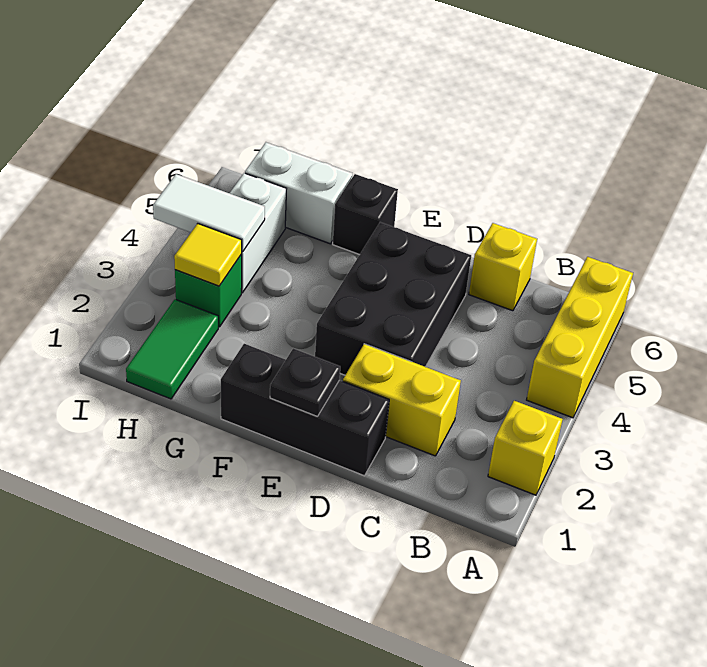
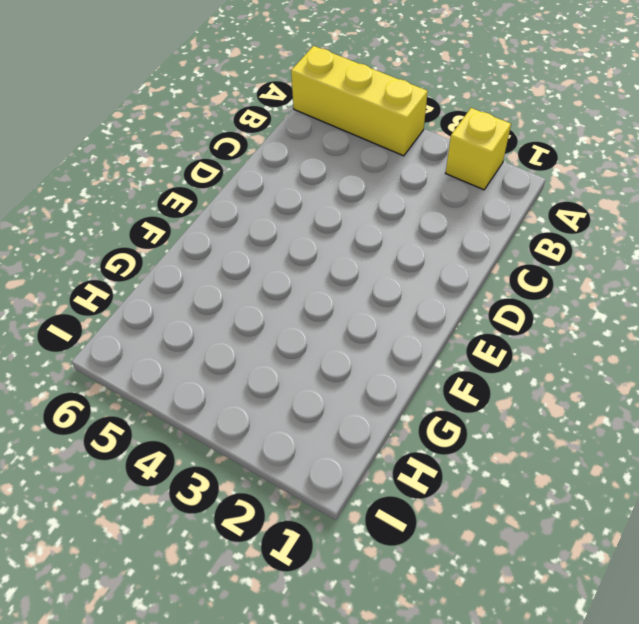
none -> yellow brick C2:D2 level 1
none -> yellow brick C6 level 1
none -> black brick D1:F1 level 1

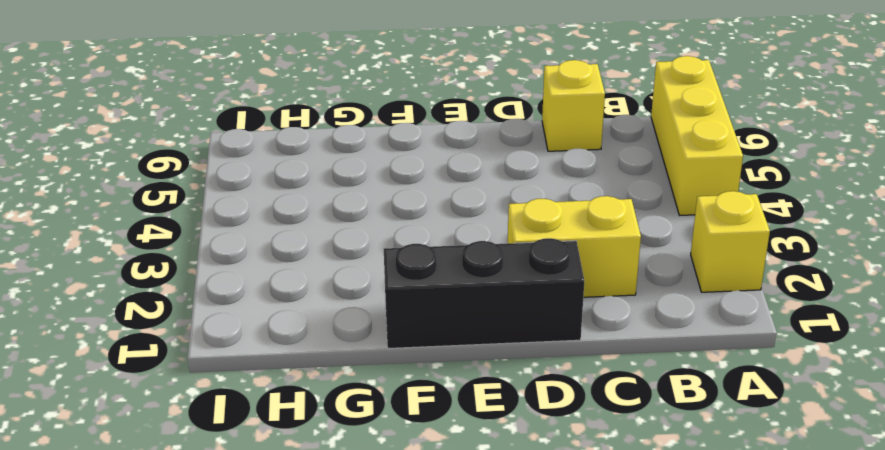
none -> black brick D3:E5 level 1
none -> black brick F6 level 1
none -> white brick G6:H6 level 1

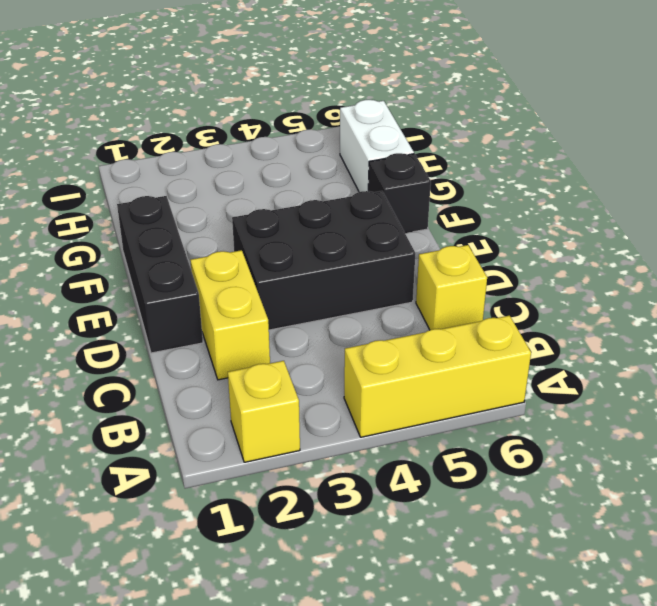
none -> green tile H1:H2 level 1
none -> green brick H3 level 1
none -> white brick H4:H5 level 1

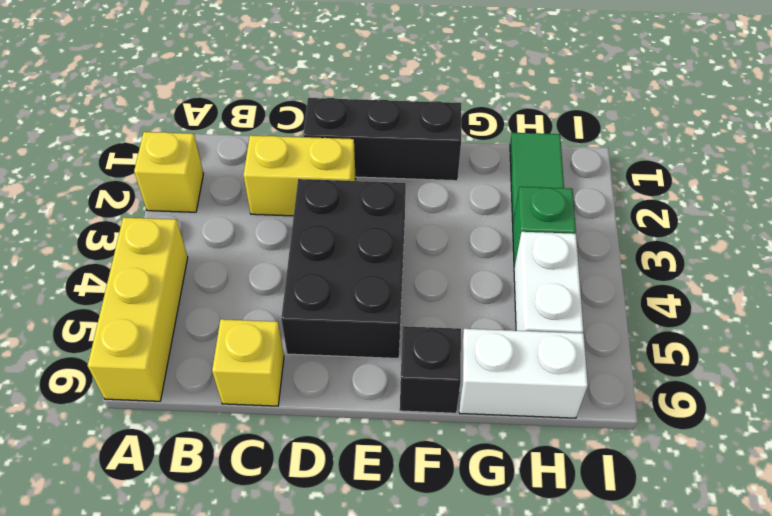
none -> black plate E1 level 2
none -> yellow tile H3 level 2
none -> white tile H4:I4 level 2

